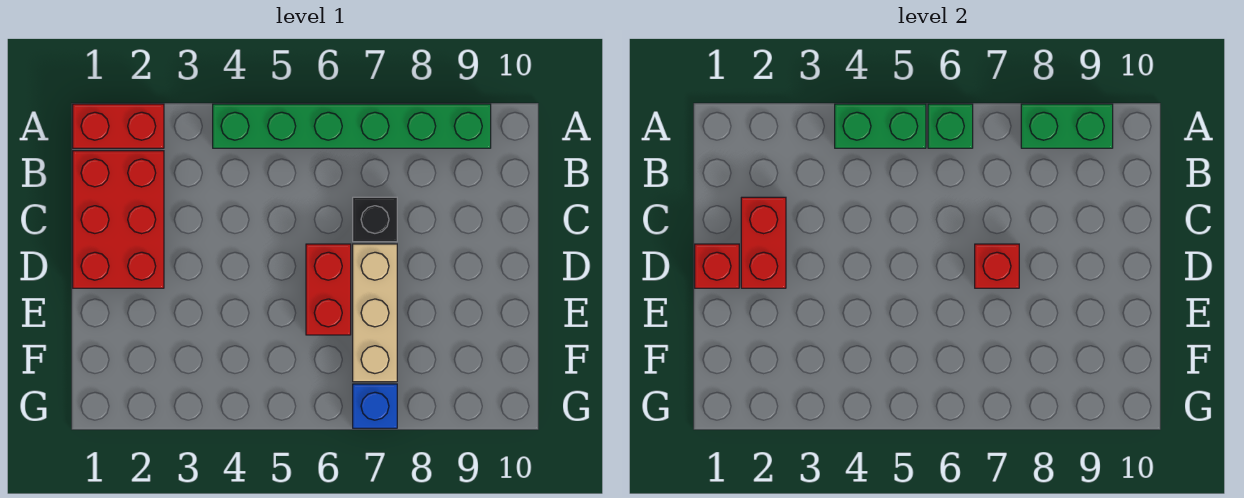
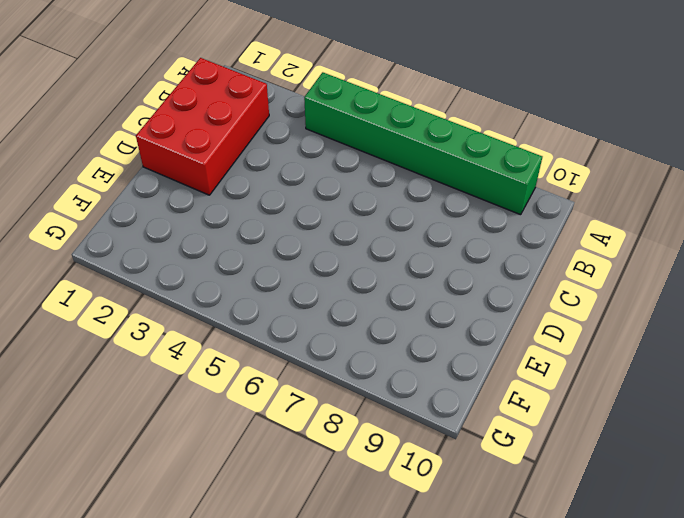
none -> red brick A1:A2 level 1
none -> black brick C7 level 1
none -> red brick D6:E6 level 1

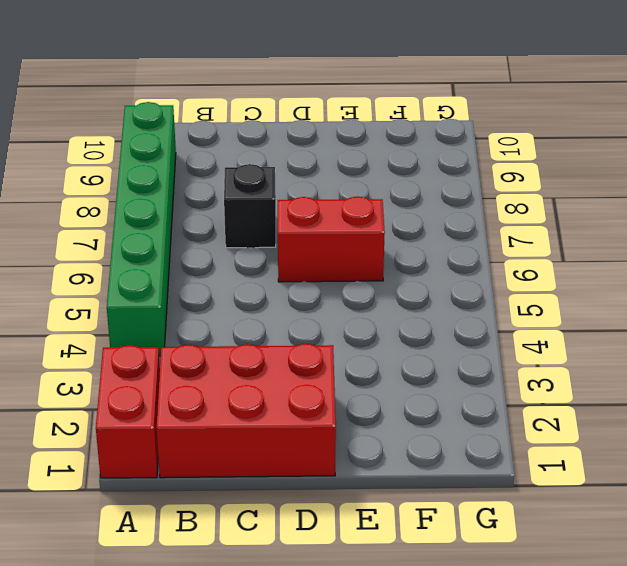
none -> tan brick D7:F7 level 1
none -> blue brick G7 level 1
none -> green brick A4:A5 level 2

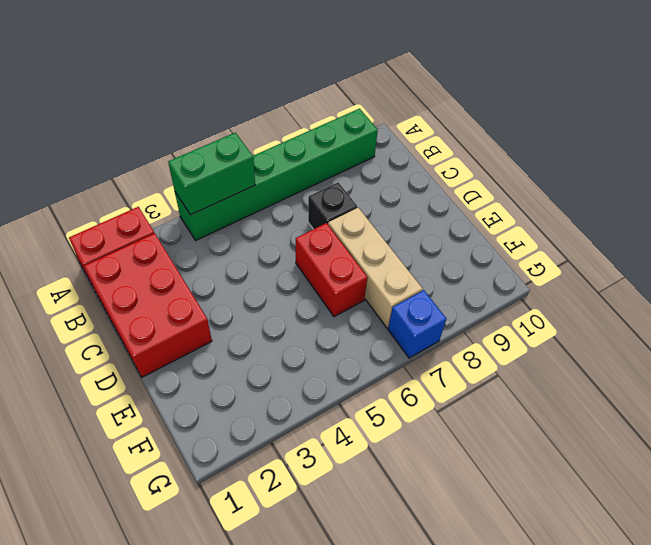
none -> green brick A6 level 2
none -> green brick A8:A9 level 2
none -> red brick C2:D2 level 2

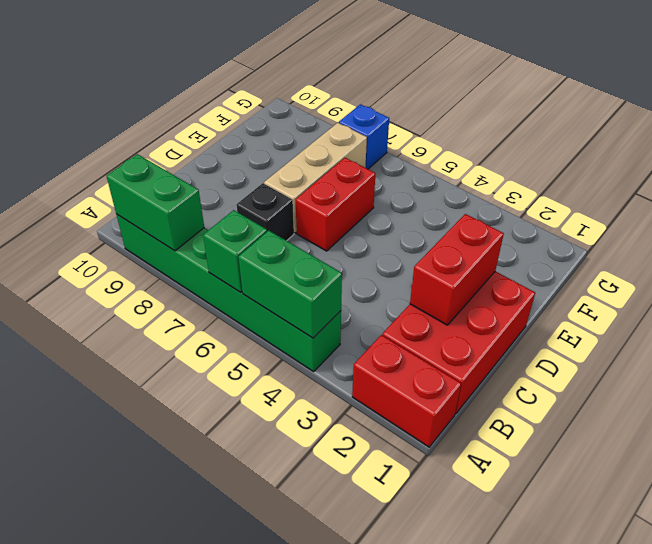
none -> red brick D1 level 2
none -> red brick D7 level 2

